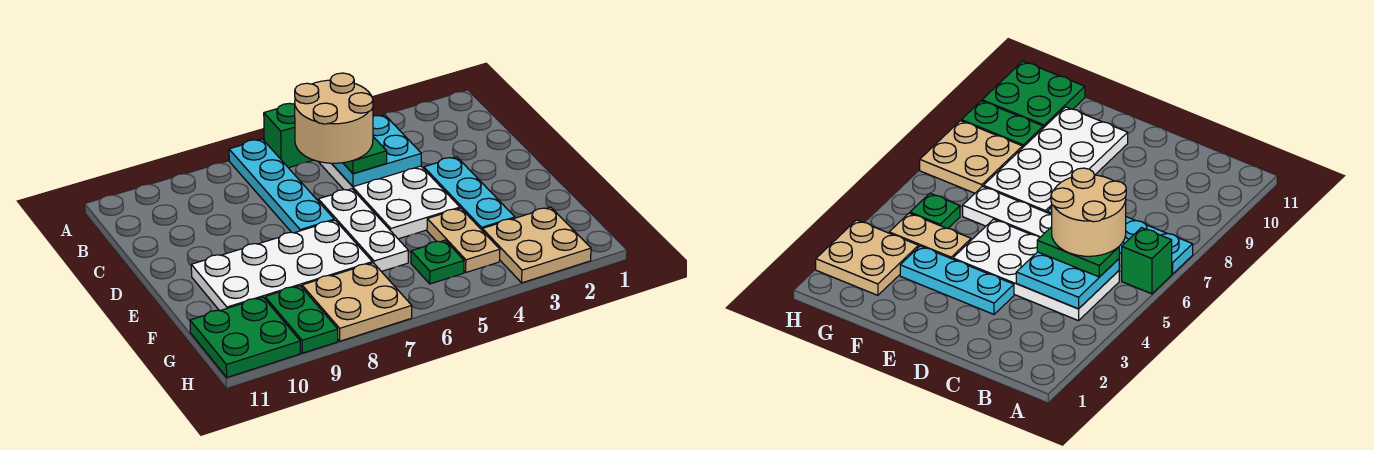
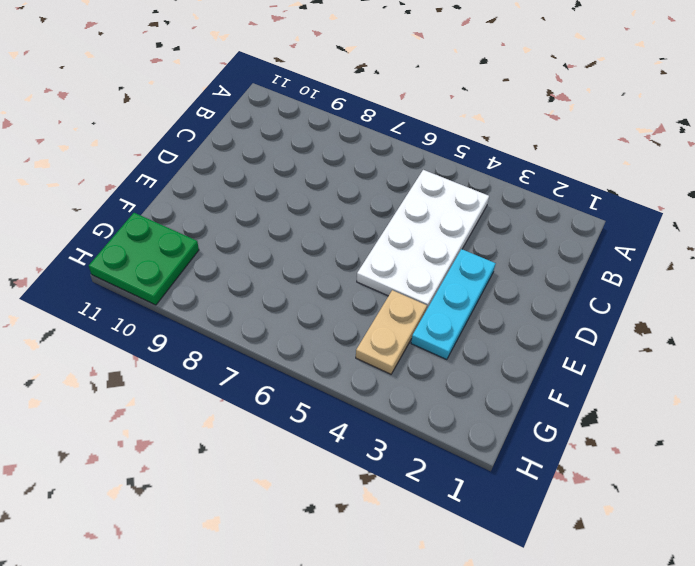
none -> green brick A6 level 1
none -> cyan plate A7:D7 level 1
none -> white plate D6:F6 level 1

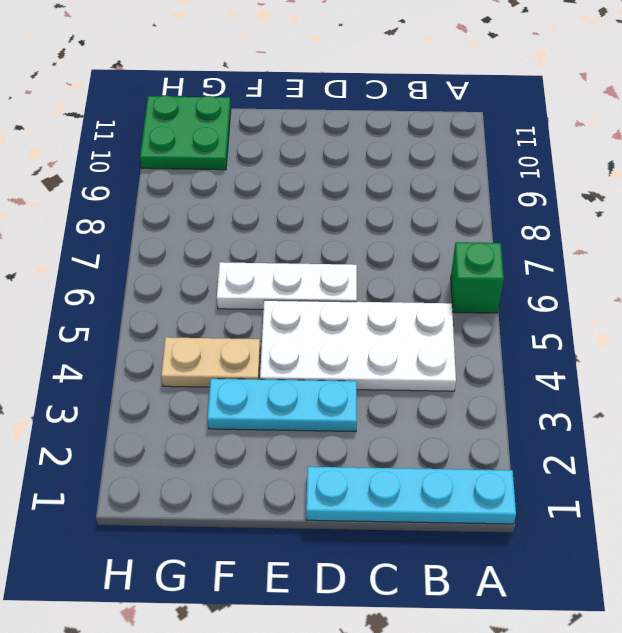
cyan plate A1:D1 level 1 -> cyan plate A7:D7 level 1
none -> white plate E7:F10 level 1
none -> tan plate G2:H3 level 1
none -> green plate G5 level 1

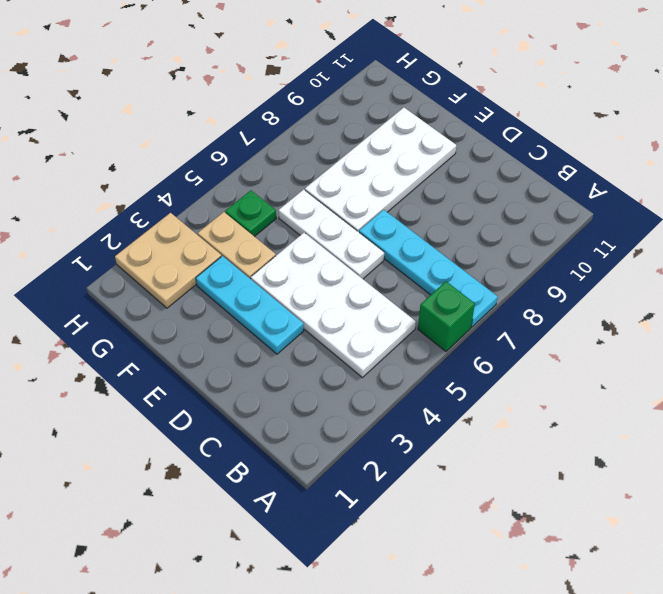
none -> tan plate G7:H8 level 1
none -> green plate G9:H9 level 1
none -> green plate G10:H11 level 1

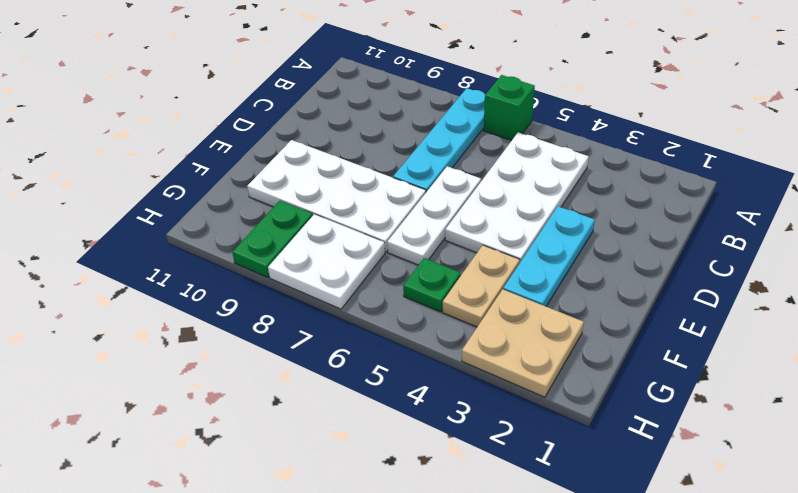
white plate G7:H8 level 1 -> tan plate G7:H8 level 1
none -> green plate G10:H11 level 1
none -> cyan plate B4:C5 level 2
none -> green plate B5:C5 level 3

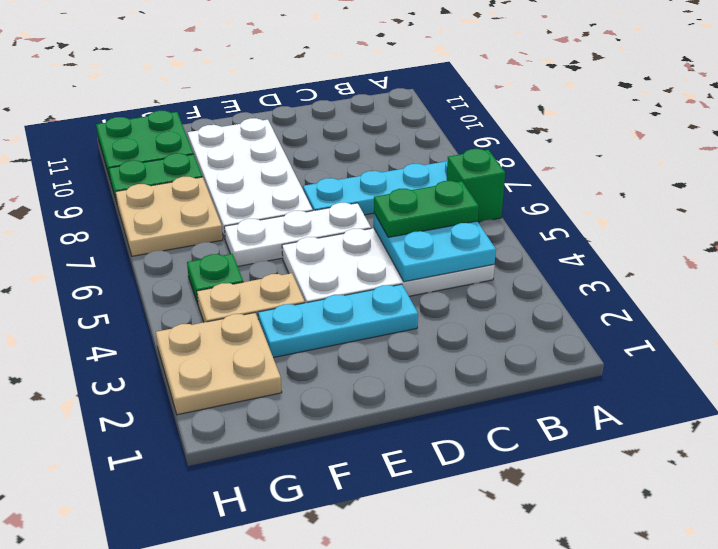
none -> tan round brick B5:C6 level 4

